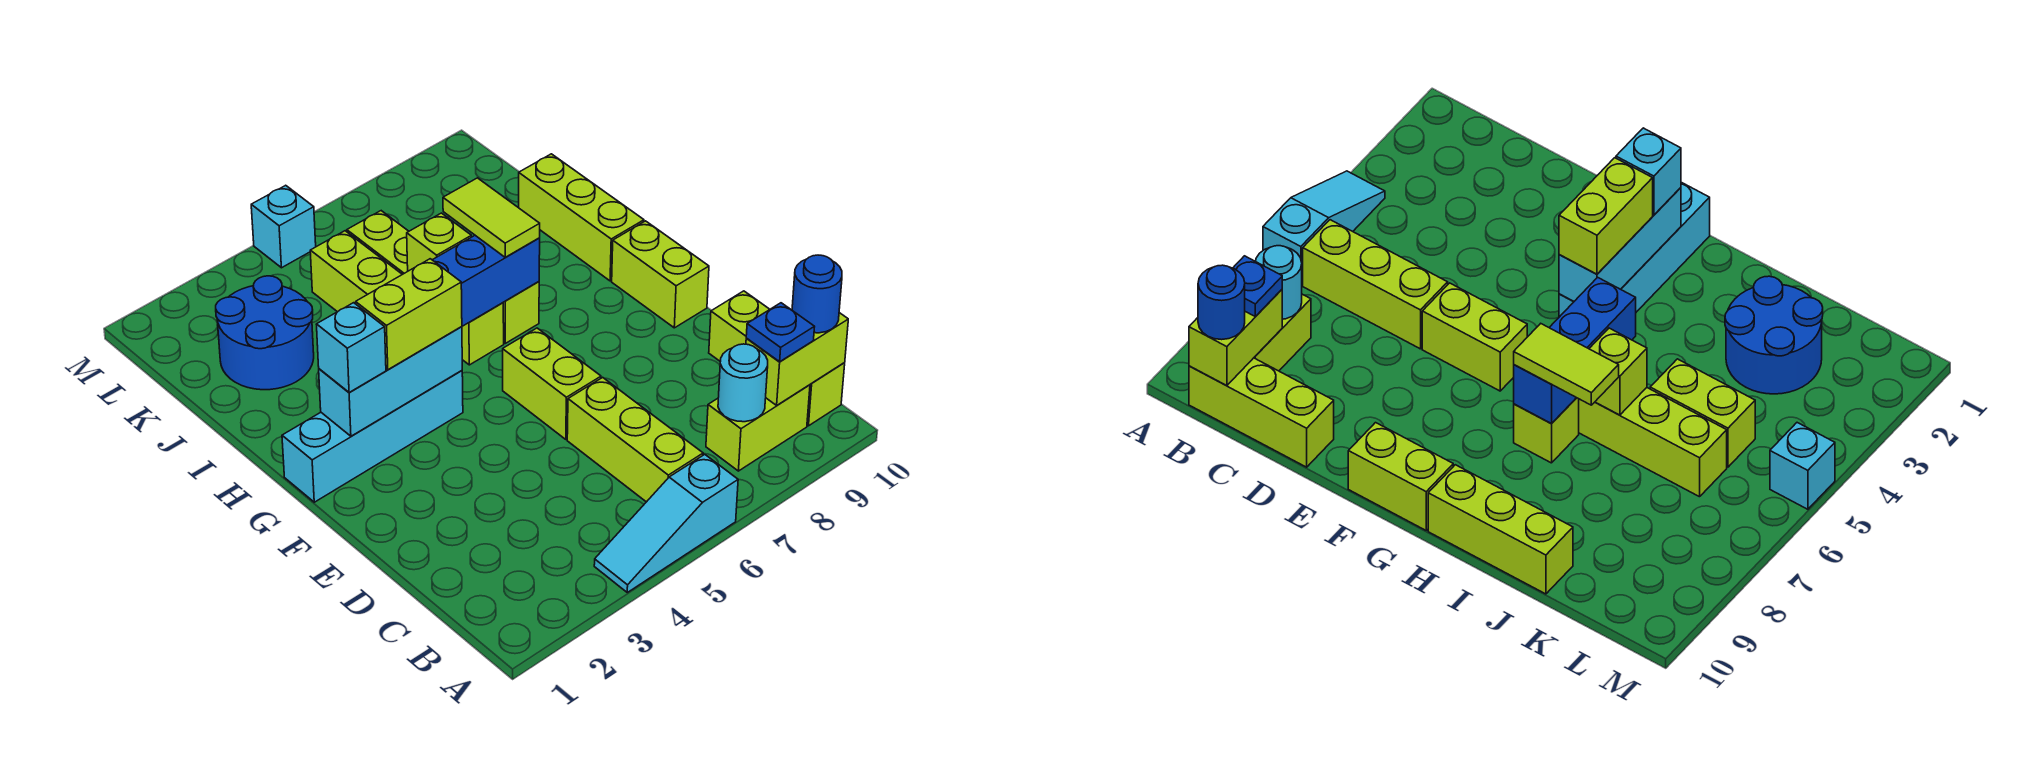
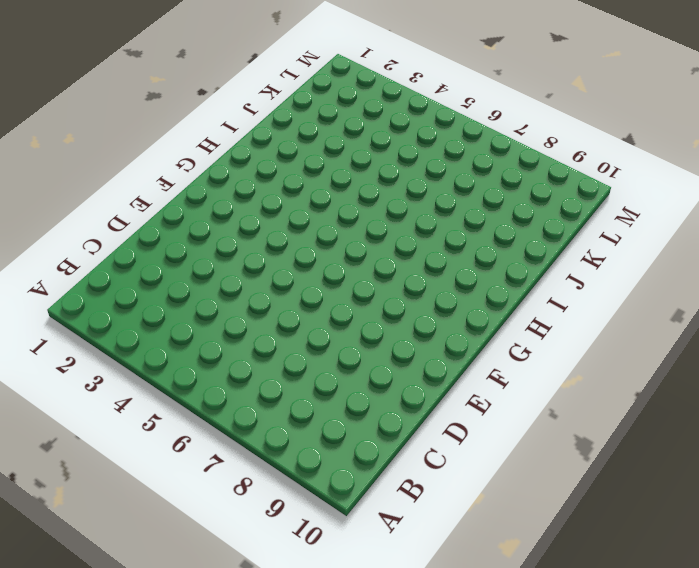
none -> cyan slope A4:A6 level 1 top 6
none -> lime brick B6:D6 level 1
none -> lime brick B8:B9 level 1

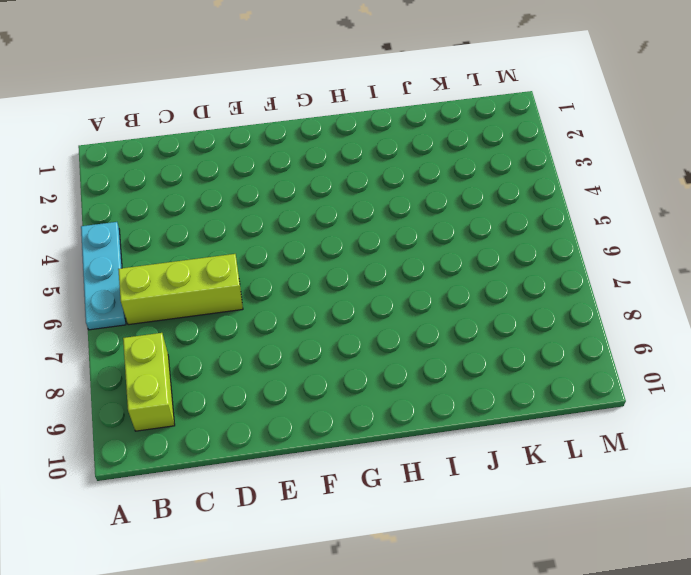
cyan plate A4:A6 level 1 -> cyan slope A4:A6 level 1 top 6
none -> lime brick B10:D10 level 1
none -> lime brick E6:F6 level 1
none -> lime brick F10:G10 level 1

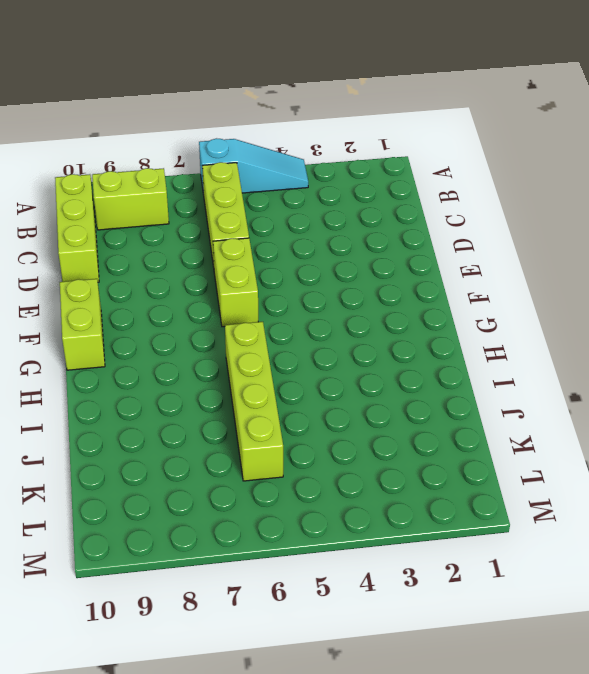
none -> cyan brick G1:G4 level 1
none -> lime brick H7 level 1
none -> lime brick H10:J10 level 1

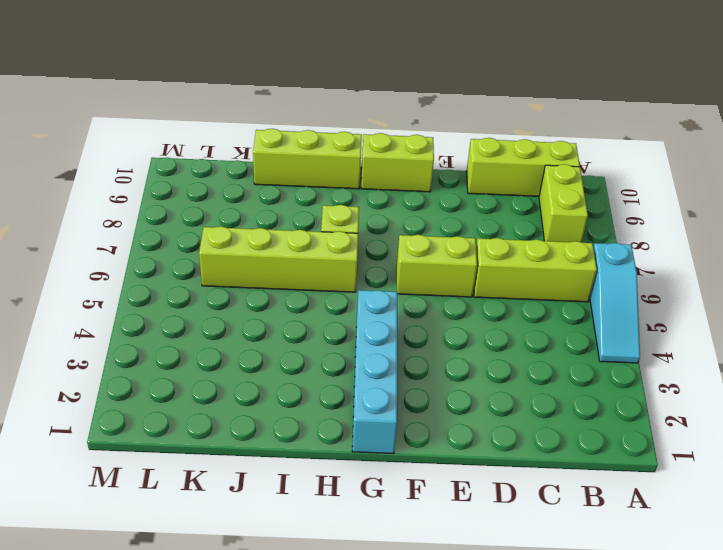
none -> blue round brick J2:K3 level 1
none -> lime brick J5:K5 level 1
none -> cyan brick M5 level 1

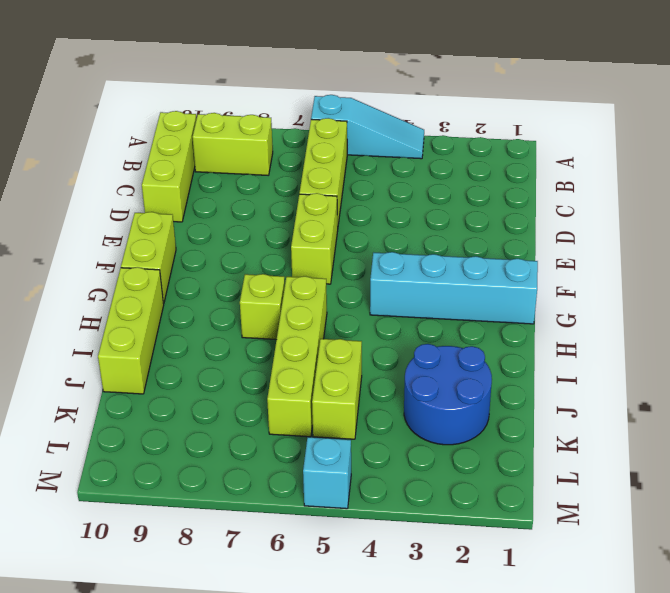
none -> cyan round brick B8 level 2
none -> lime brick B9:B10 level 2
none -> cyan brick G2:G4 level 2

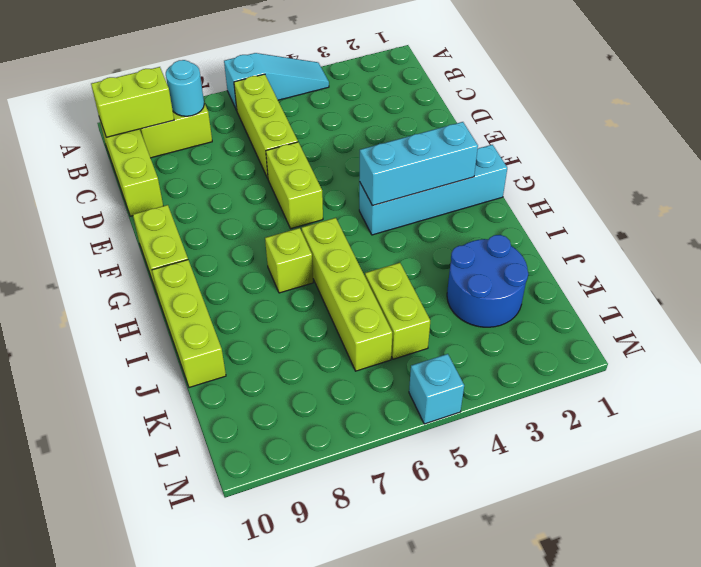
none -> blue brick H5:H7 level 2
none -> lime brick I6 level 2
none -> blue plate B9 level 3

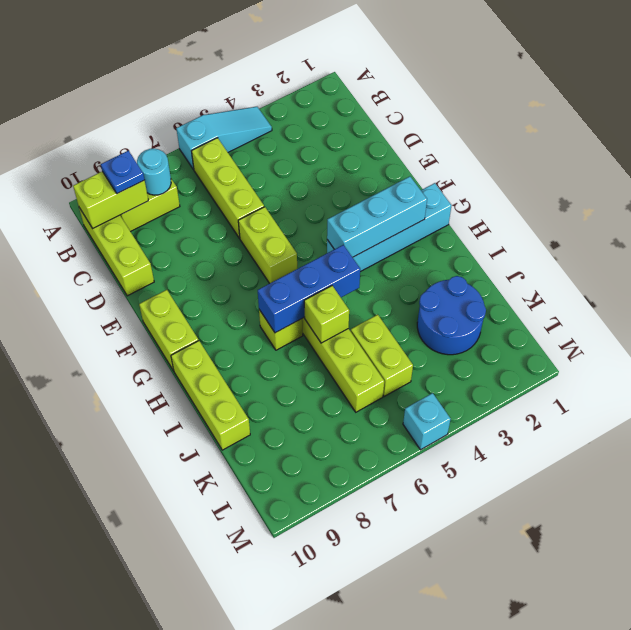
none -> blue round brick B10 level 3
none -> cyan brick G2 level 3
none -> lime brick G3:G4 level 3

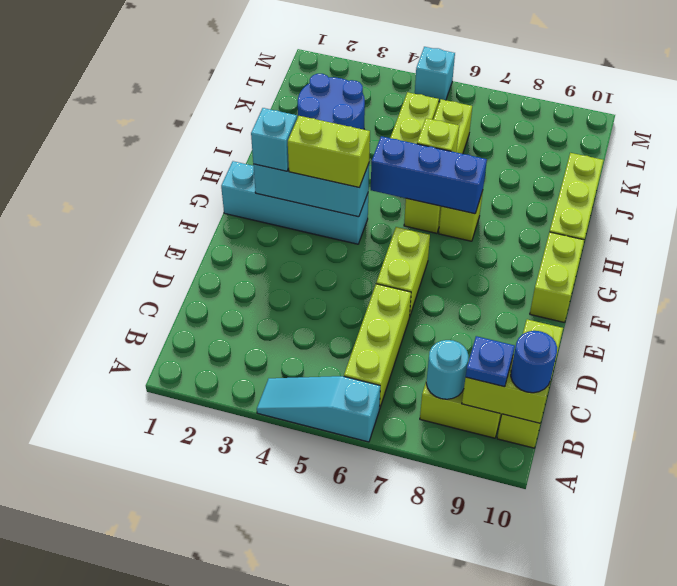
none -> lime tile H7:I7 level 3

